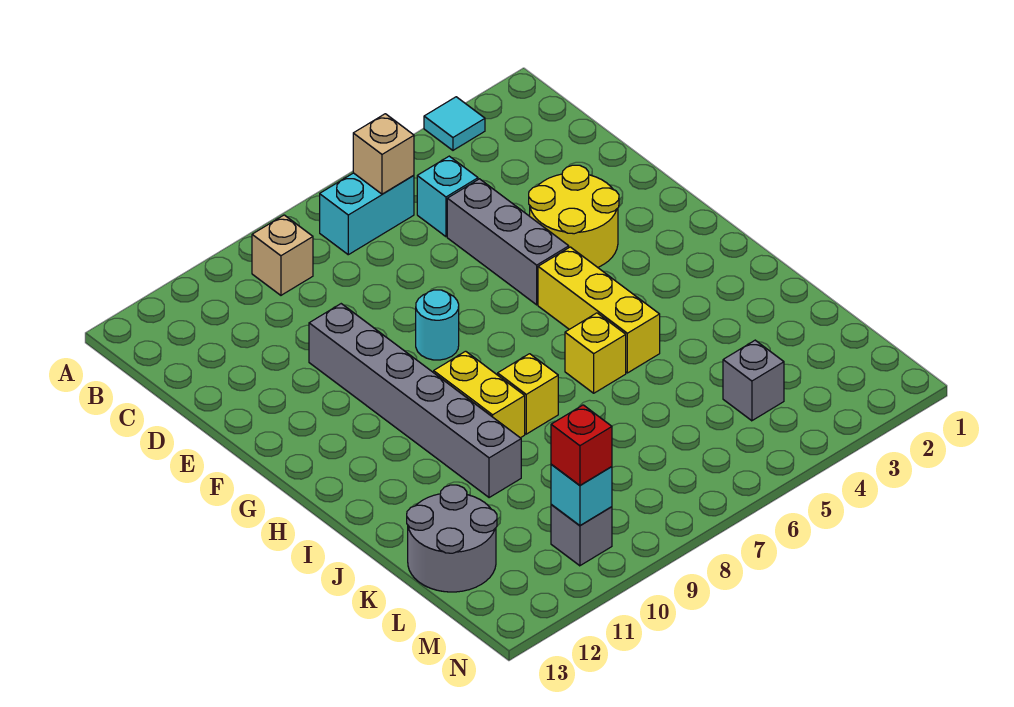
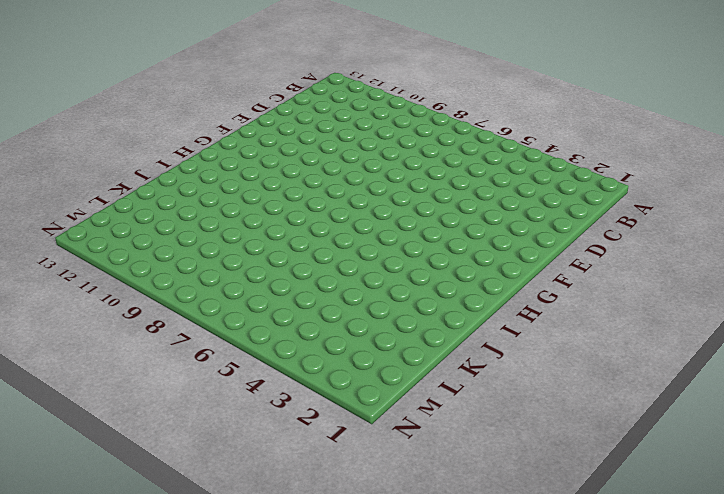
none -> cyan tile A3 level 1
none -> cyan brick B6:B7 level 1
none -> tan brick B9 level 1

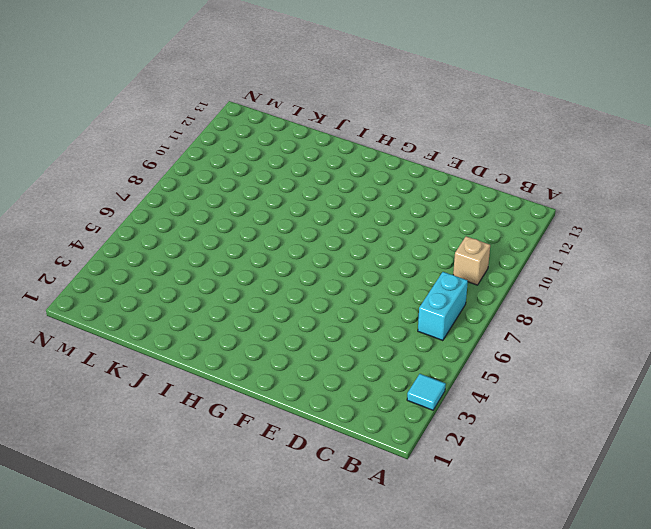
none -> cyan brick C5 level 1
none -> grey brick D5:F5 level 1
none -> yellow round brick E3:F4 level 1

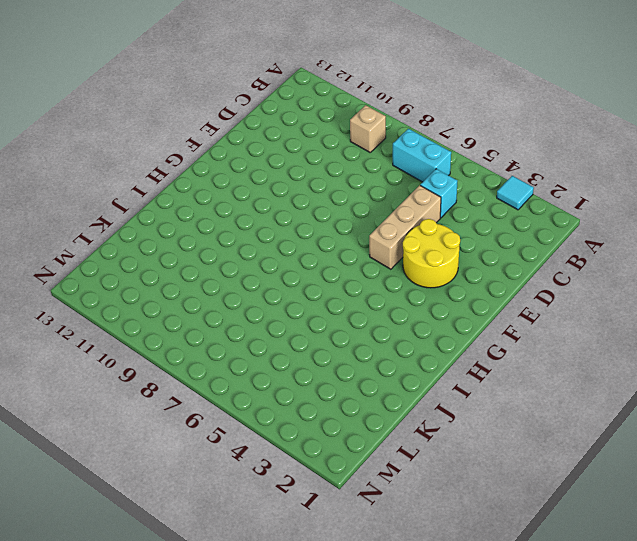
tan brick D5:F5 level 1 -> grey brick D5:F5 level 1
none -> grey brick E10:J10 level 1
none -> cyan round brick F8 level 1
none -> yellow brick G5:I5 level 1

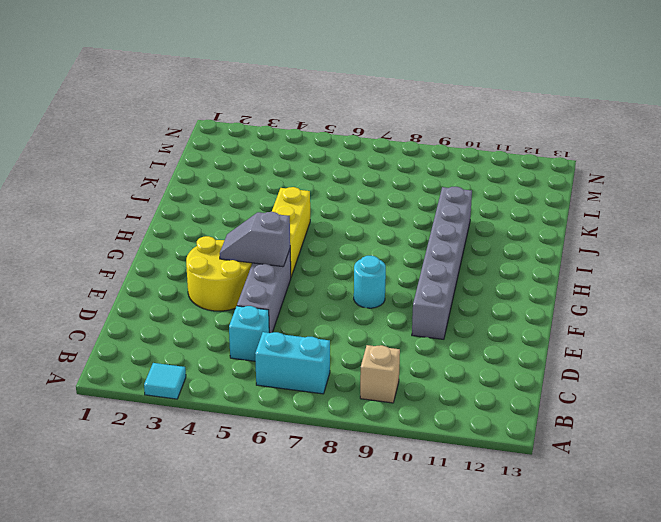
grey slope F4:F5 level 2 top 5 -> none
none -> yellow brick H9:I9 level 1
none -> yellow brick I6 level 1
none -> yellow brick I8 level 1

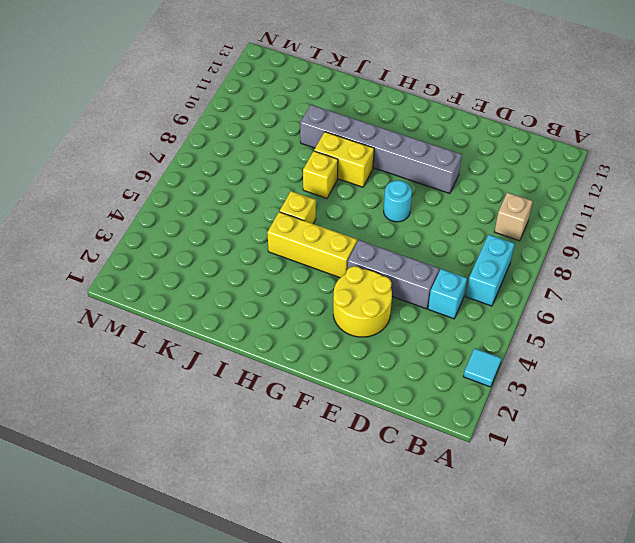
none -> grey round brick K12:L13 level 1
none -> grey brick L4 level 1
none -> grey brick M10 level 1

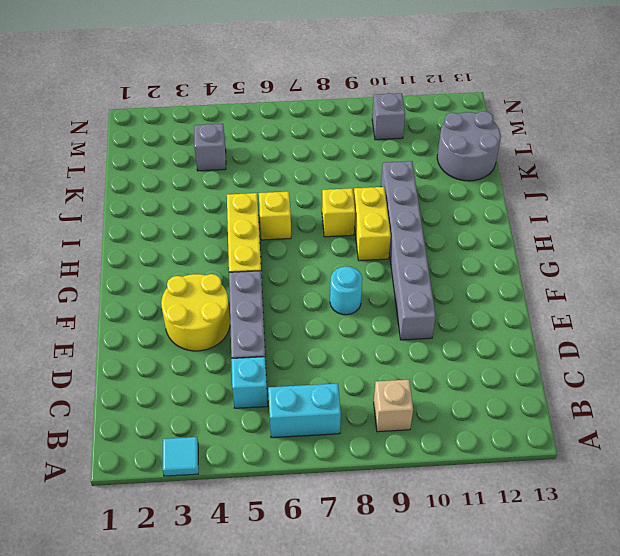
none -> tan brick B6 level 2
none -> cyan brick M10 level 2
none -> red brick M10 level 3

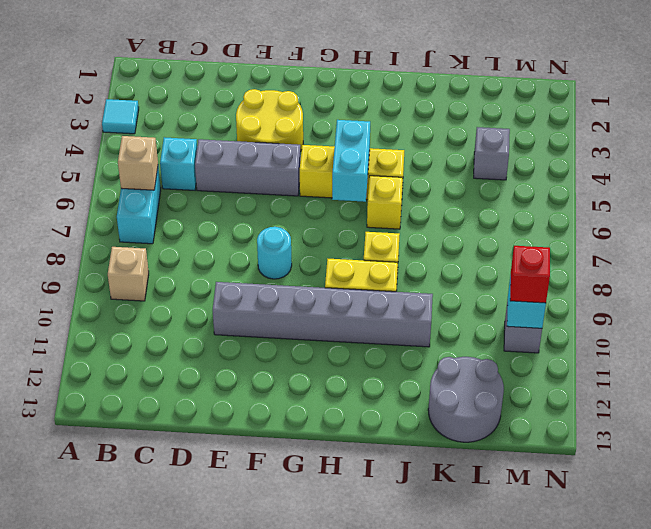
cyan brick H5:H6 level 2 -> none

